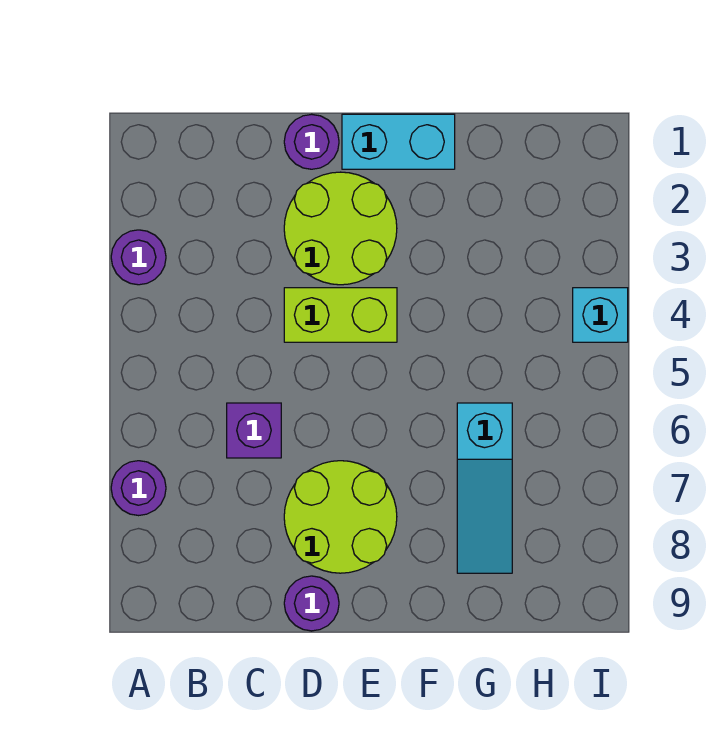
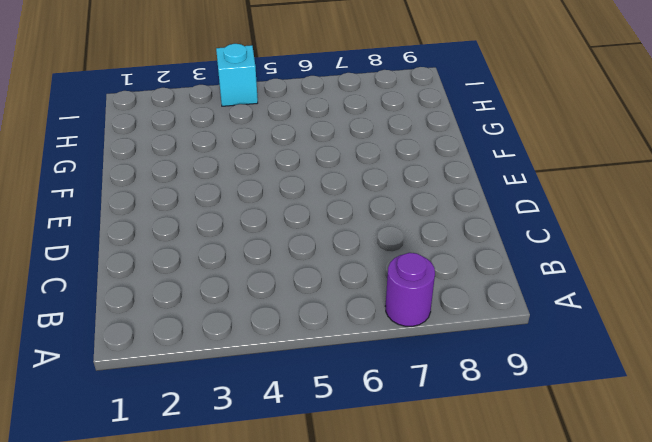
none -> purple round brick A3 level 1
none -> purple brick C6 level 1

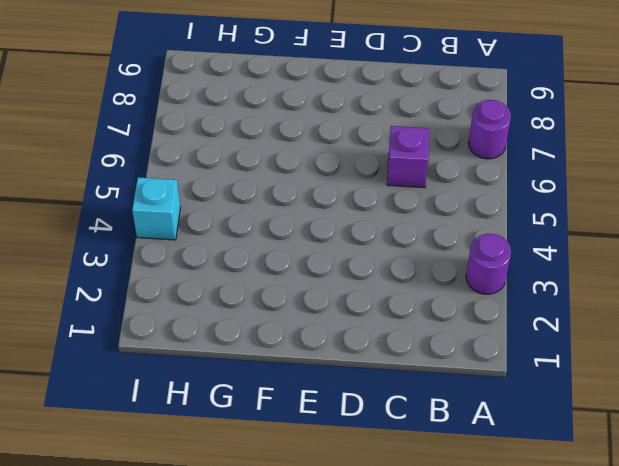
none -> purple round brick D1 level 1
none -> lime round brick D2:E3 level 1

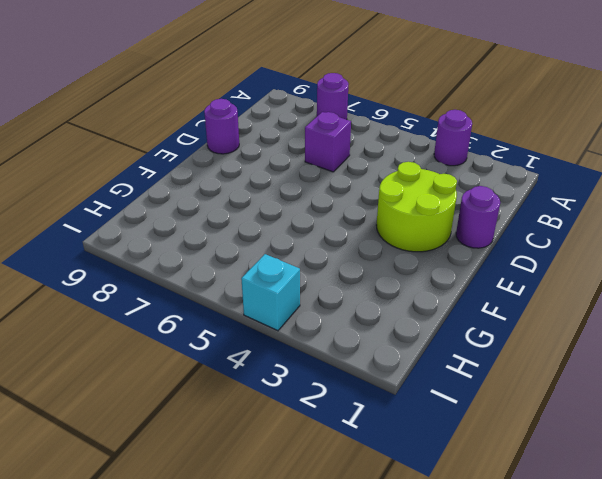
none -> lime brick D4:E4 level 1
none -> lime round brick D7:E8 level 1

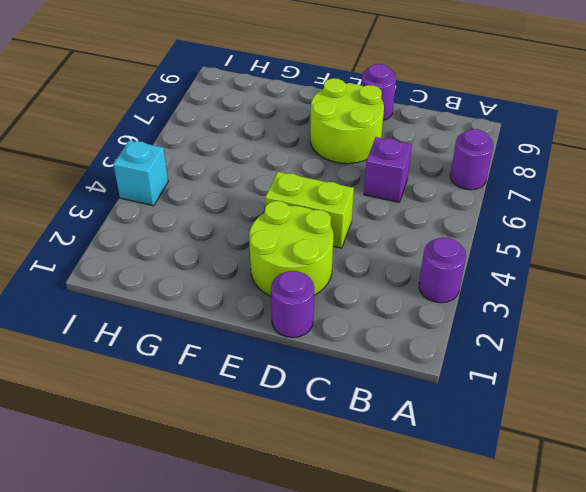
none -> cyan brick E1:F1 level 1
none -> cyan slope G6:G8 level 1 top 6

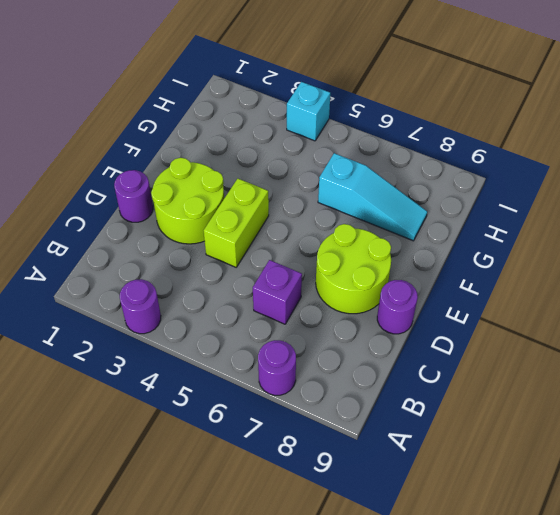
none -> cyan brick E1:F1 level 1

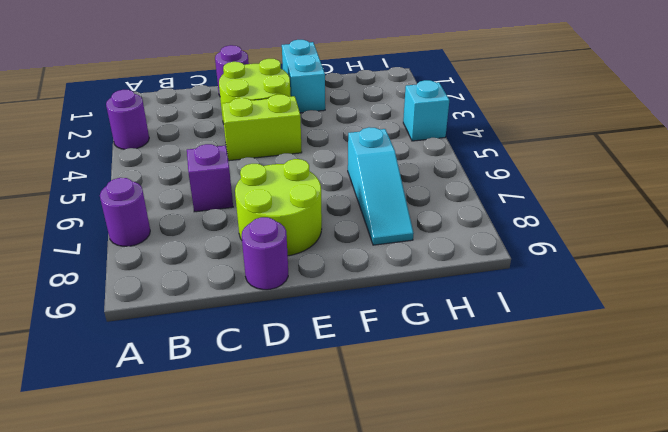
cyan brick F1:F2 level 1 -> cyan brick E1:F1 level 1

